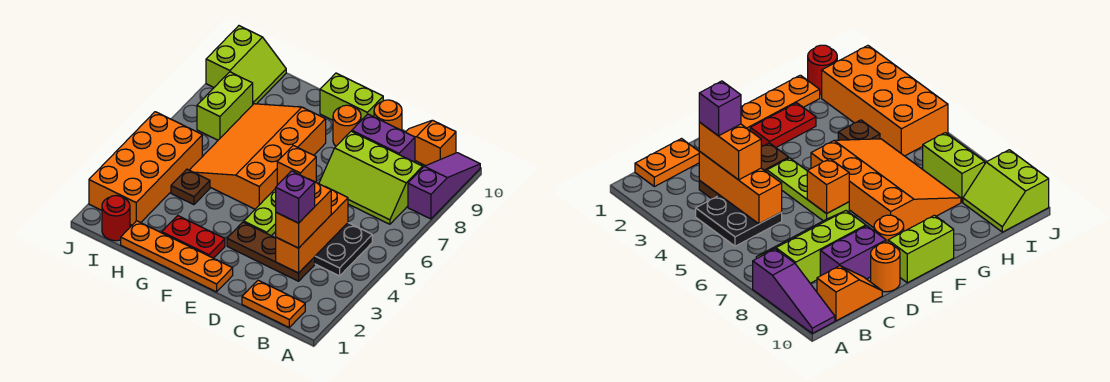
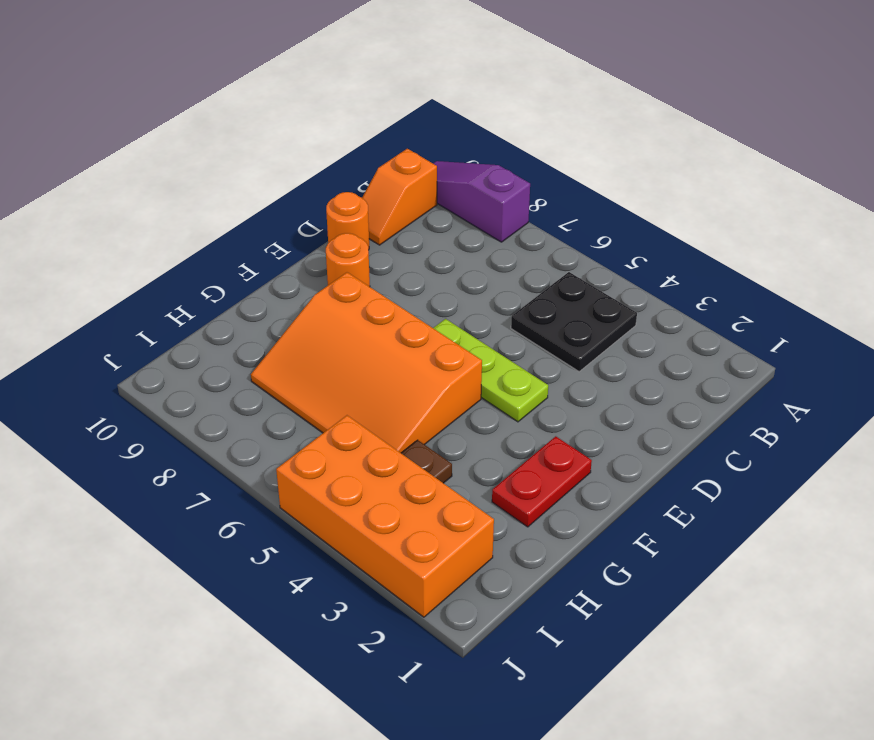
none -> orange plate B1:C1 level 1
none -> lime slope B7:D8 level 1 top 8
none -> brown plate C3:E3 level 1

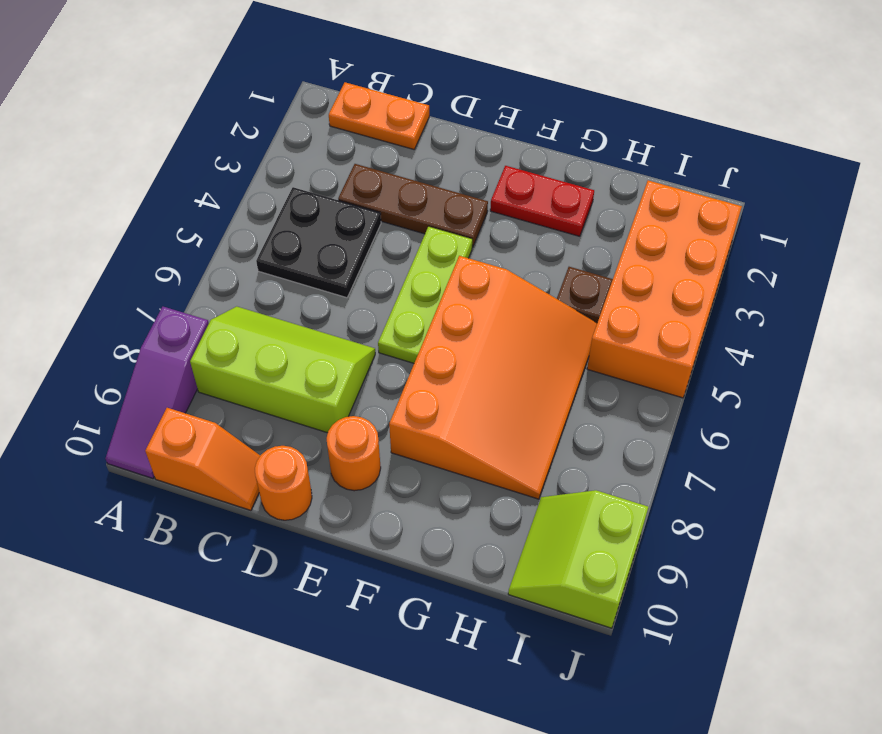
none -> purple brick C9:D9 level 1
none -> orange plate E1:H1 level 1
none -> lime brick E10:F10 level 1

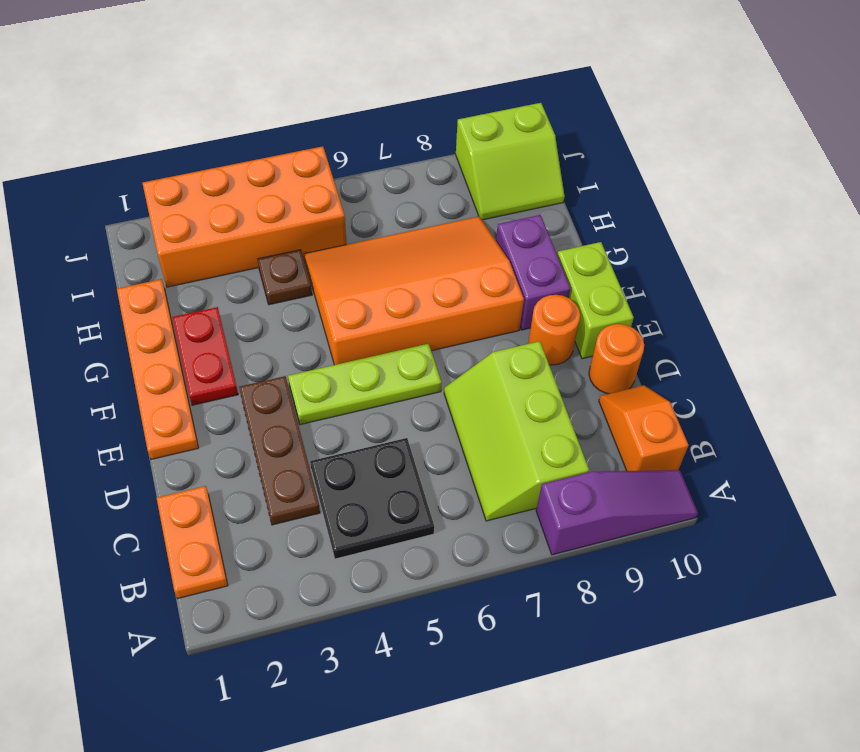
purple brick F9:G9 level 1 -> purple brick C9:D9 level 1
none -> red round brick I1 level 1
none -> lime brick I7:I8 level 1
none -> orange brick C3:C5 level 2

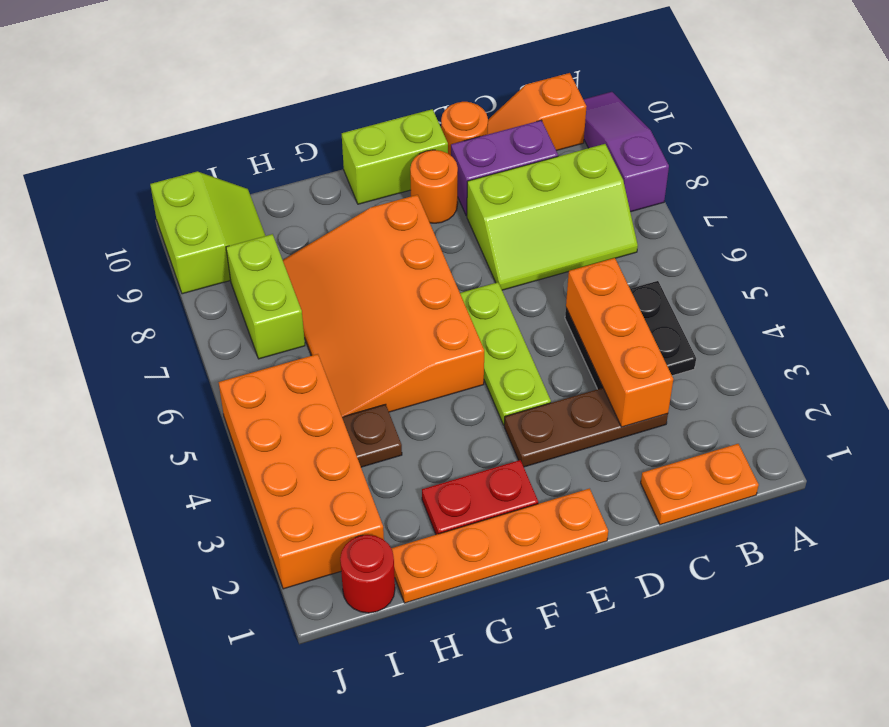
none -> orange brick E6 level 2
none -> orange brick C3:C4 level 3
none -> purple brick C3 level 4

